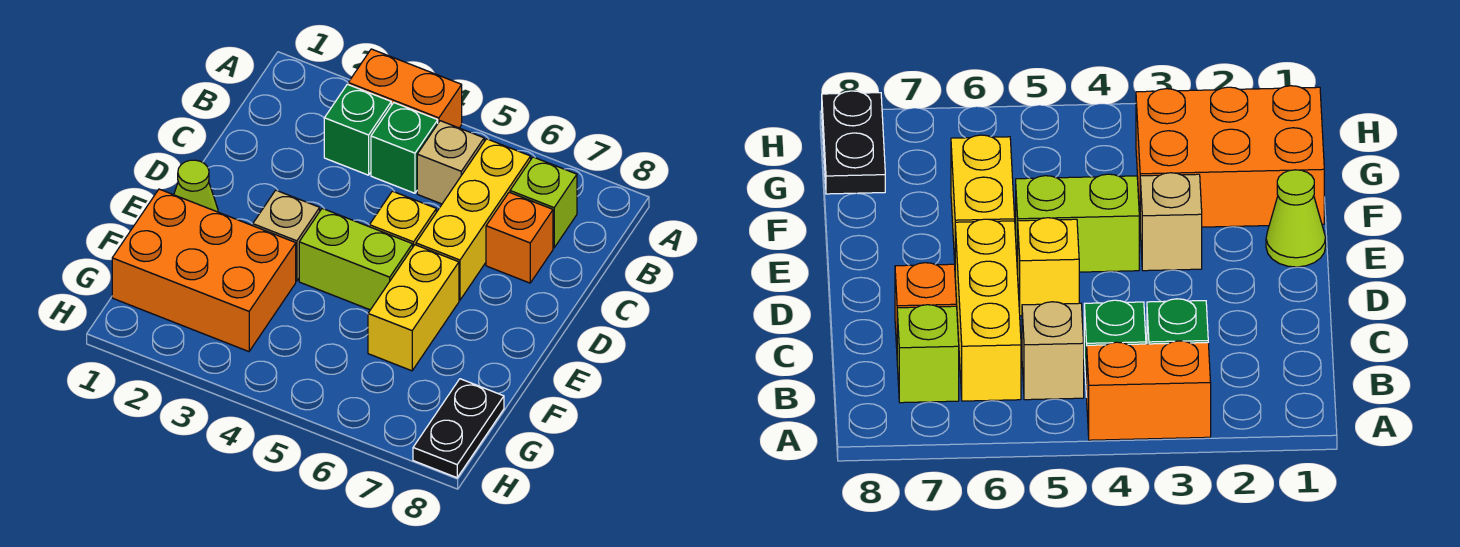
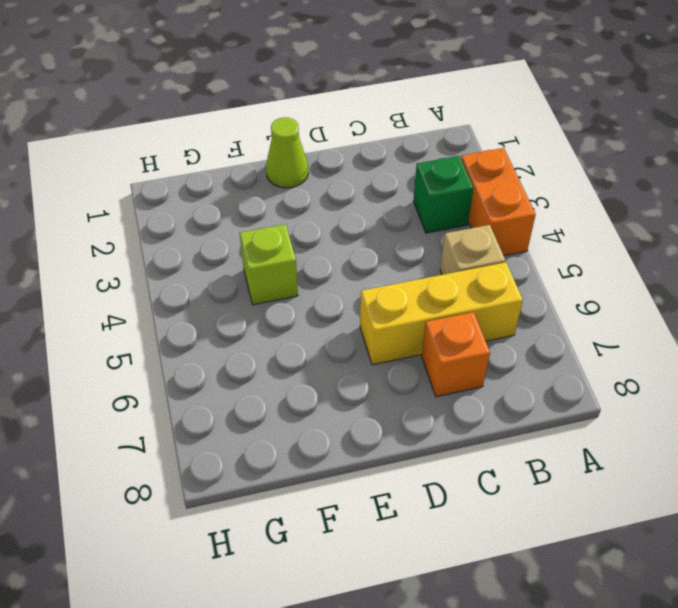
lime brick F4 level 1 -> lime brick B7 level 1
none -> green brick B4 level 1
none -> yellow brick D5 level 1
none -> tan brick E3 level 1

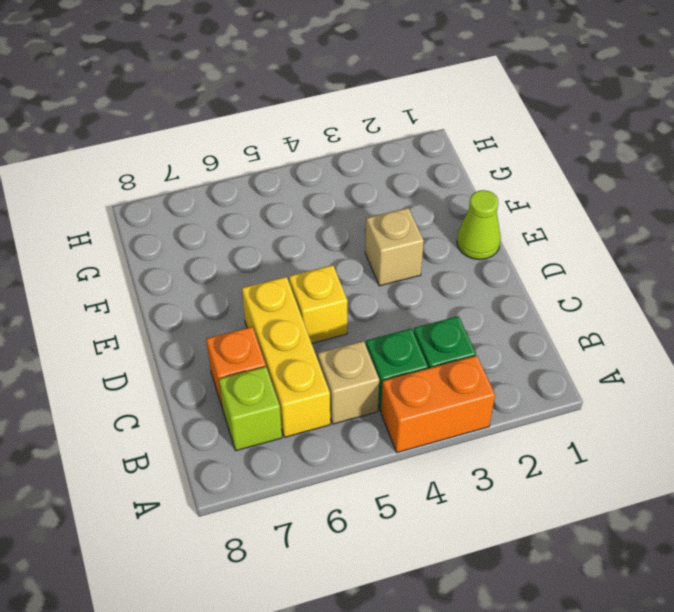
none -> lime brick E4:E5 level 1
none -> yellow brick E6:F6 level 1
none -> orange brick F1:G3 level 1

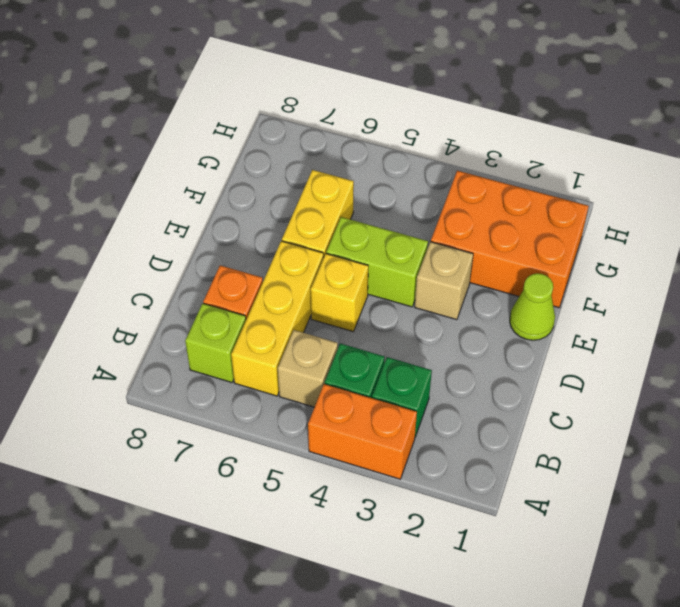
none -> black plate G8:H8 level 1

